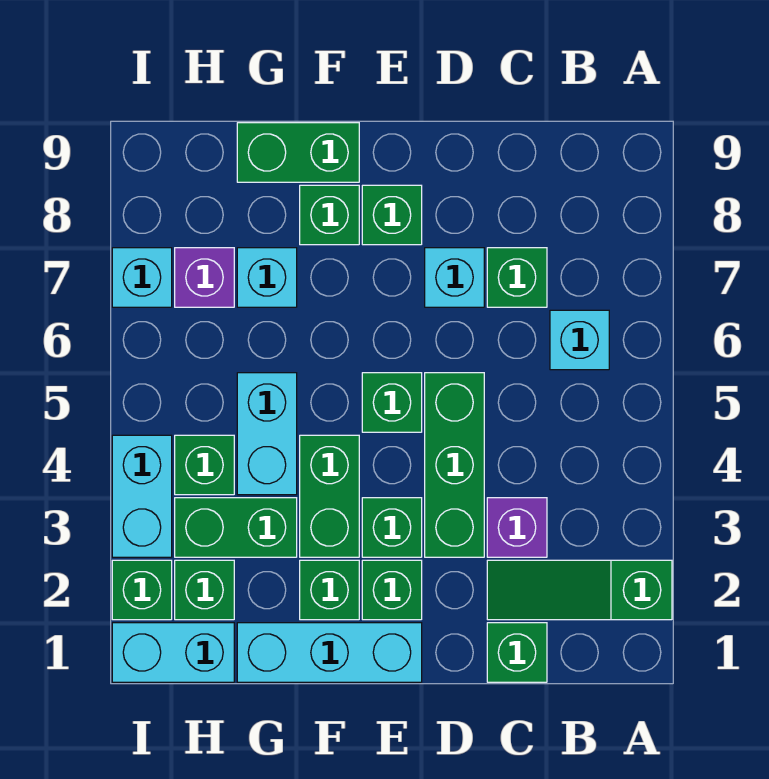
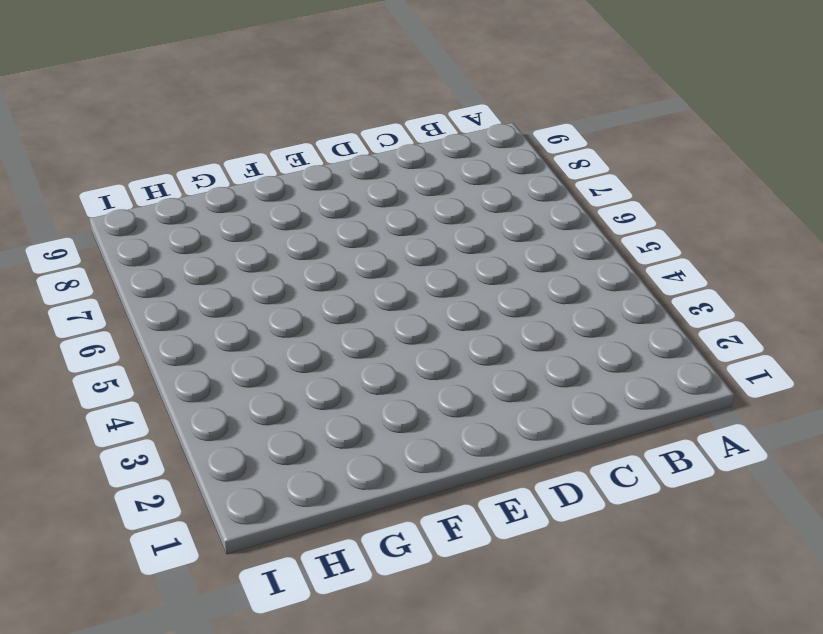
none -> green slope A2:C2 level 1 top A
none -> cyan brick B6 level 1
none -> green brick C1 level 1

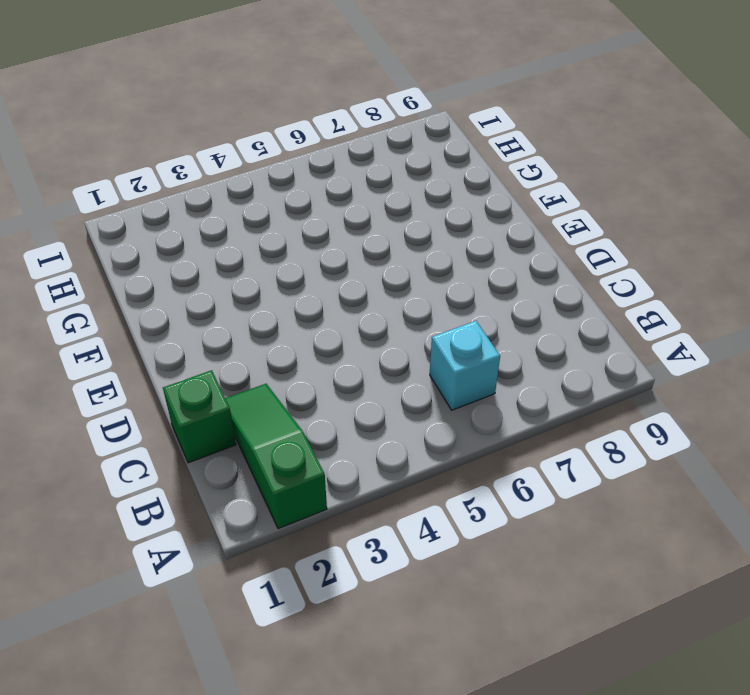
none -> purple brick C3 level 1
none -> green brick C7 level 1
none -> green brick D3:D5 level 1

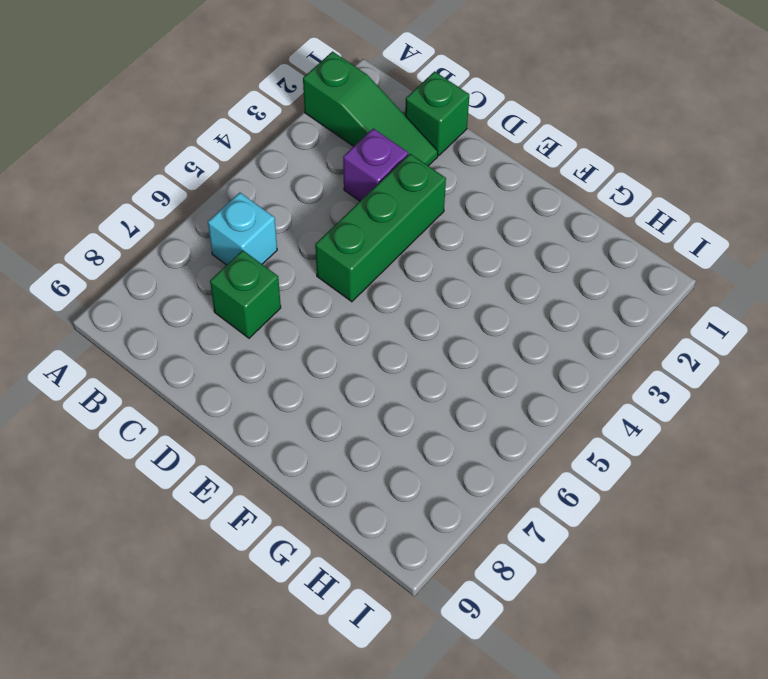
none -> cyan brick D7 level 1
none -> cyan brick E1:G1 level 1
none -> green brick E2 level 1

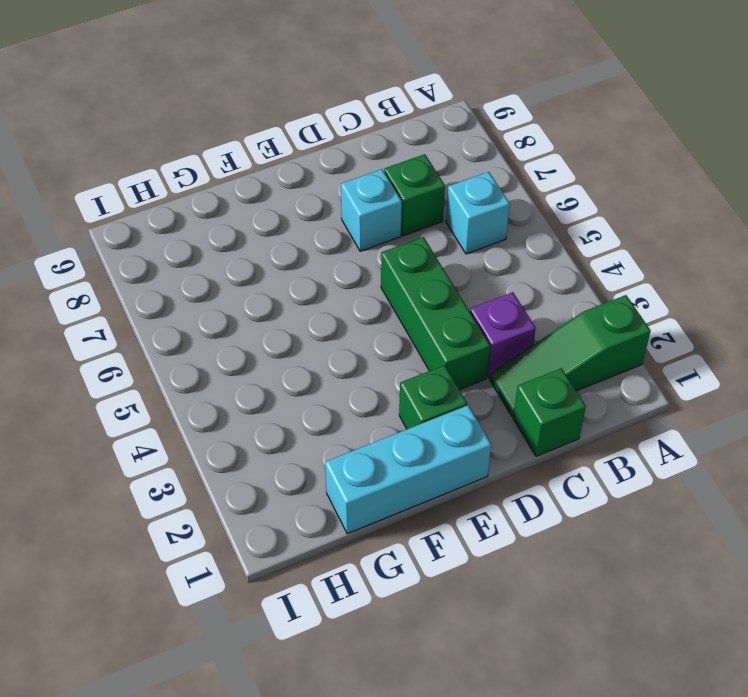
none -> green brick E3 level 1
none -> green brick E5 level 1
none -> green brick E8 level 1

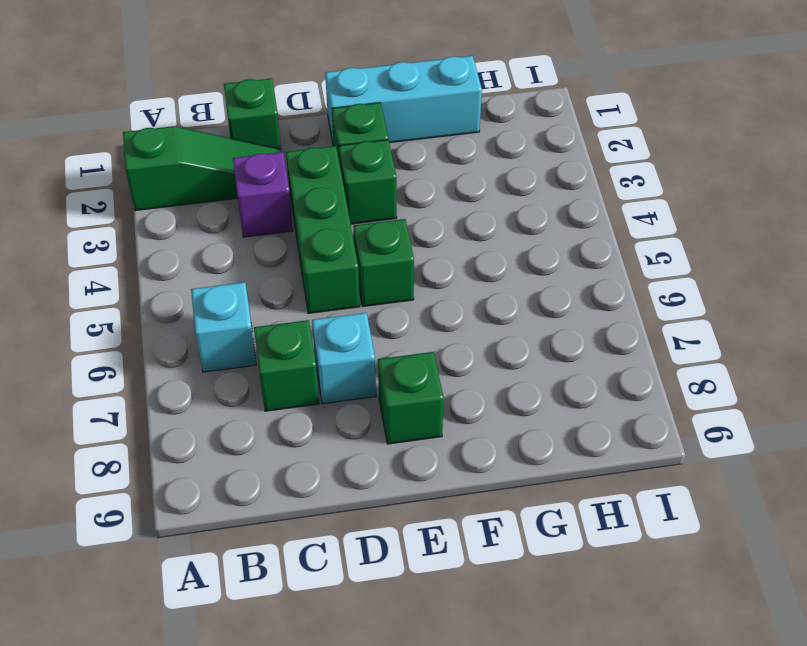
none -> green brick F2 level 1
none -> green brick F3:F4 level 1
none -> green brick F8 level 1

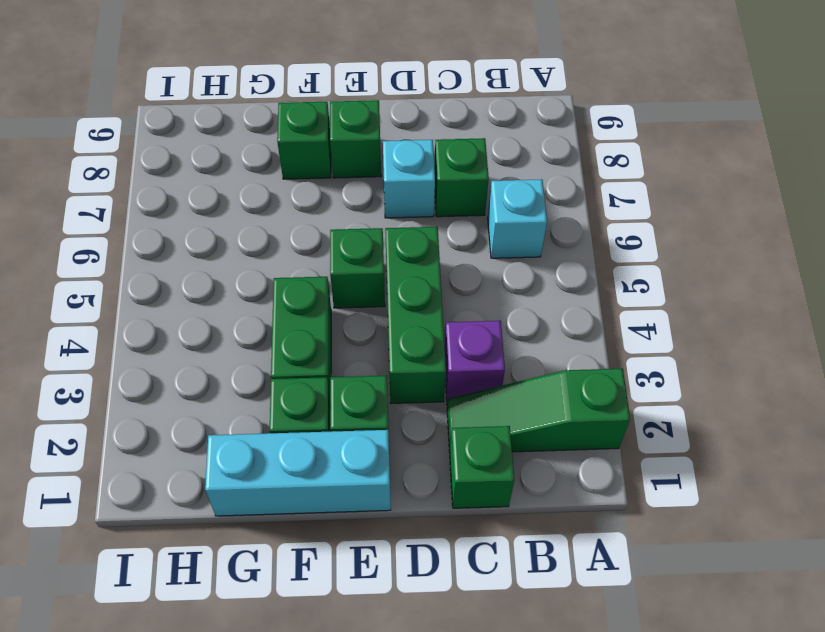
none -> green brick E3 level 1
none -> green brick F9:G9 level 1
none -> green brick G3:H3 level 1

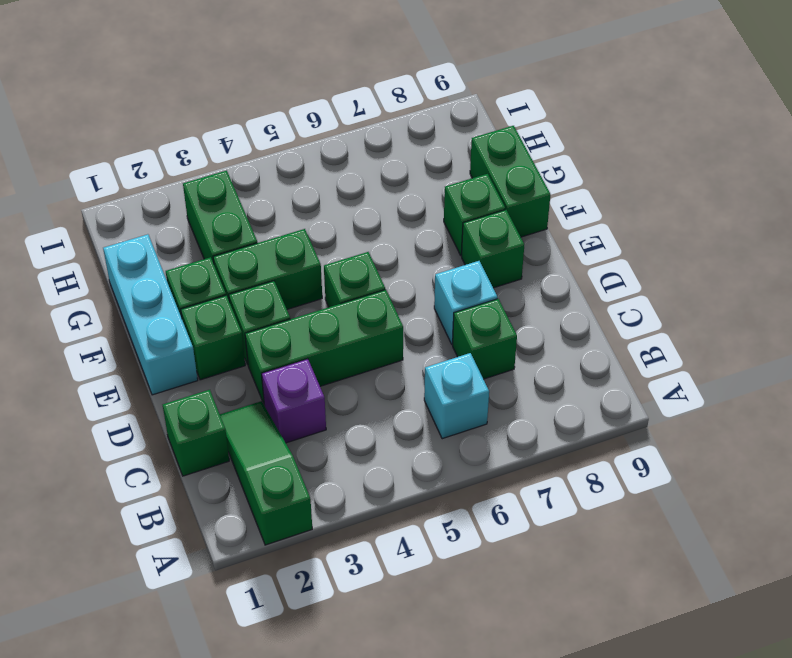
none -> cyan brick G4:G5 level 1
none -> cyan brick G7 level 1
none -> cyan brick H1:I1 level 1

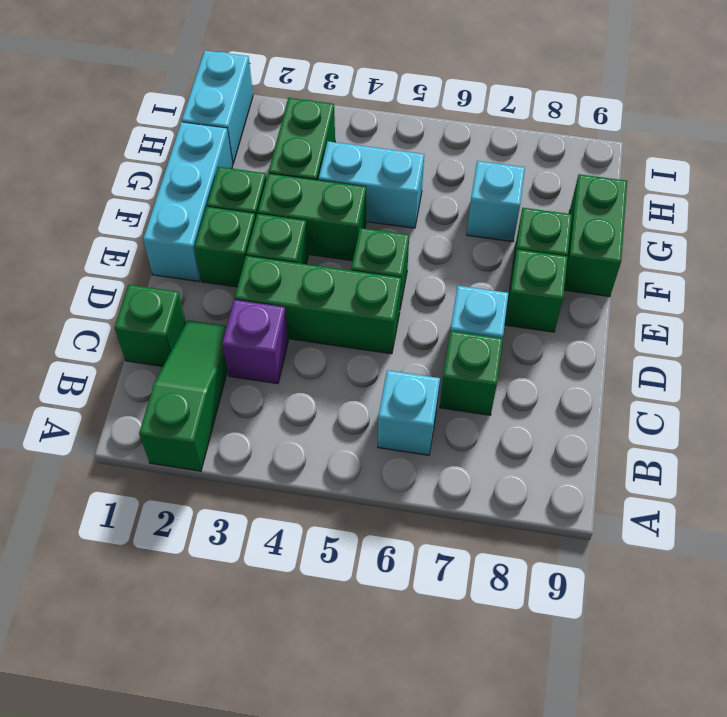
none -> green brick H2 level 1
none -> green brick H4 level 1
none -> purple brick H7 level 1

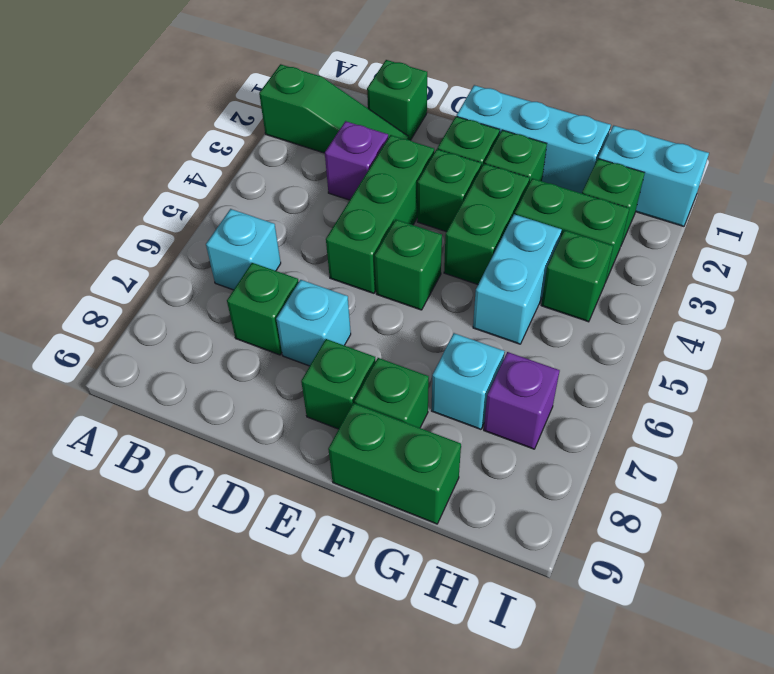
none -> green brick I2 level 1
none -> cyan brick I3:I4 level 1
none -> cyan brick I7 level 1

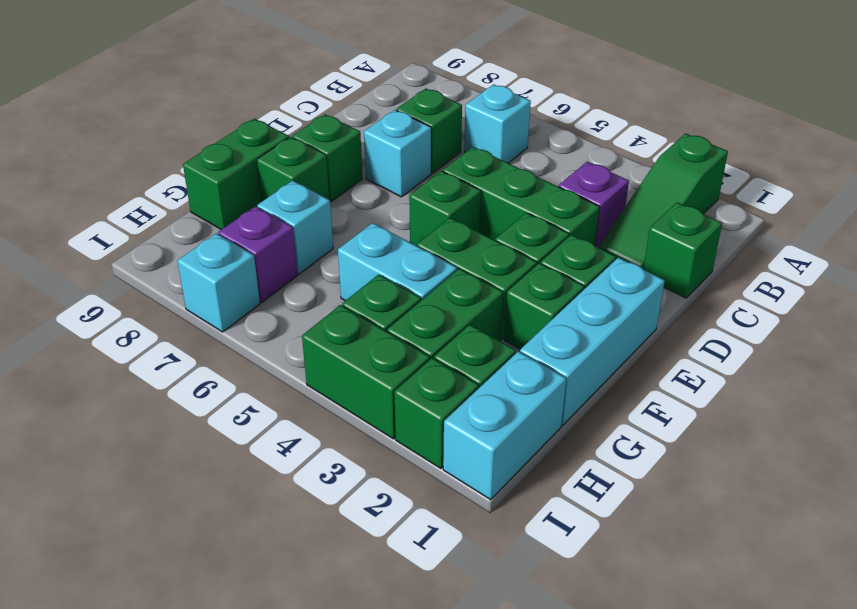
green brick I3:I4 level 1 -> cyan brick I3:I4 level 1

